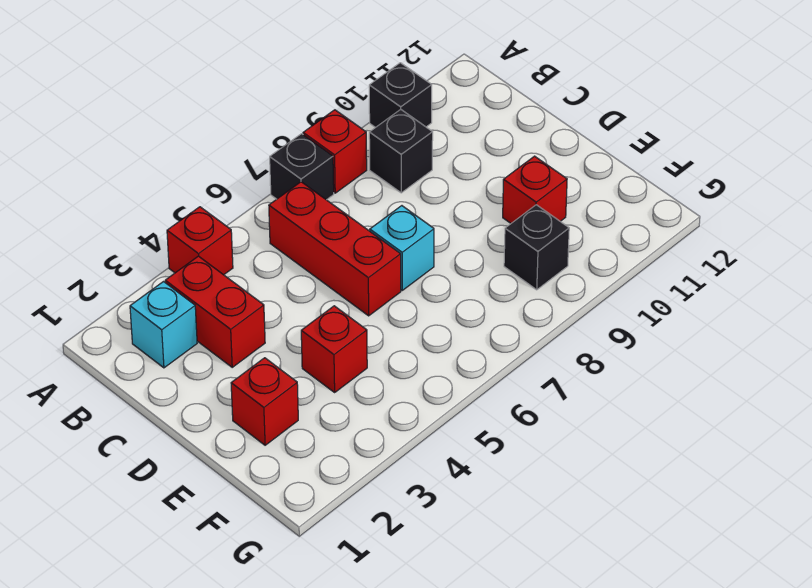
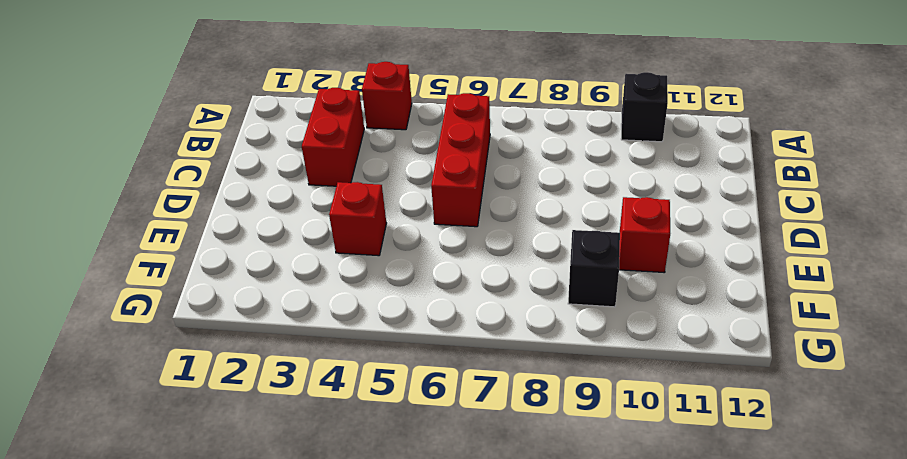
none -> black brick A7 level 1
none -> red brick A8 level 1
none -> cyan brick B2 level 1

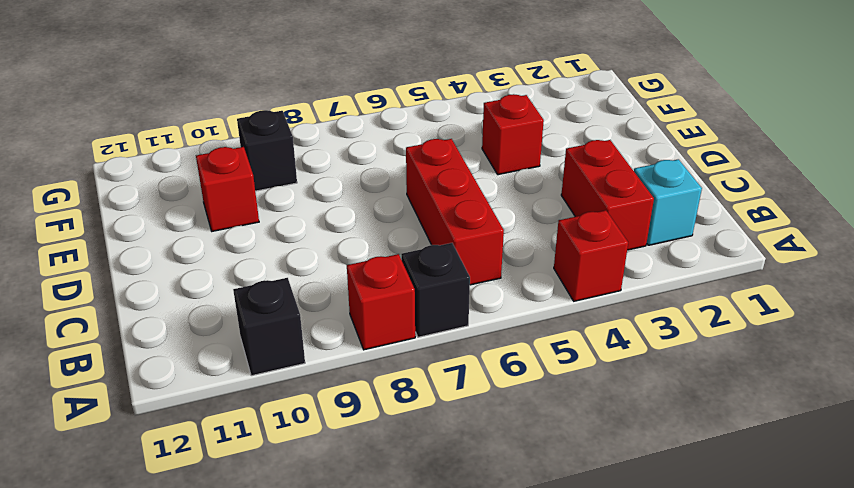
none -> black brick B9 level 1
none -> cyan brick D7 level 1
none -> red brick E2 level 1

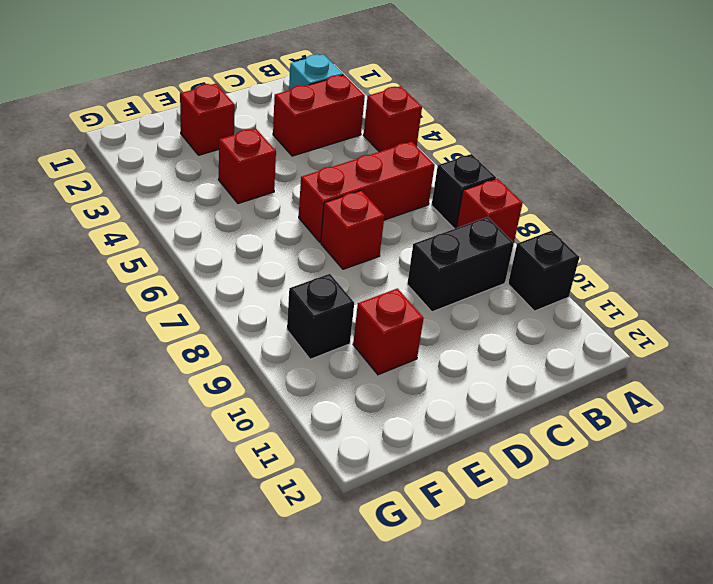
black brick B9:C9 level 1 -> black brick B9 level 1
red brick D7 level 1 -> cyan brick D7 level 1

